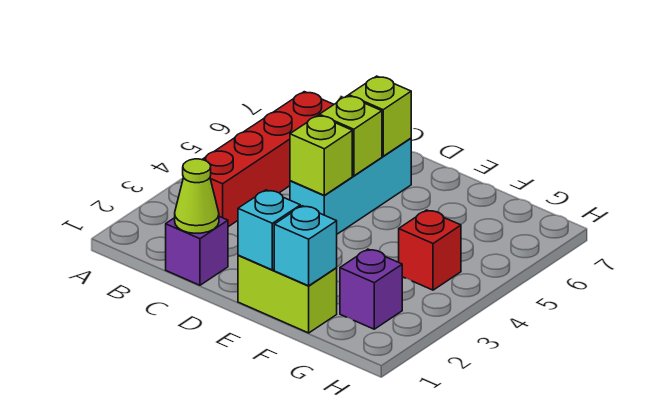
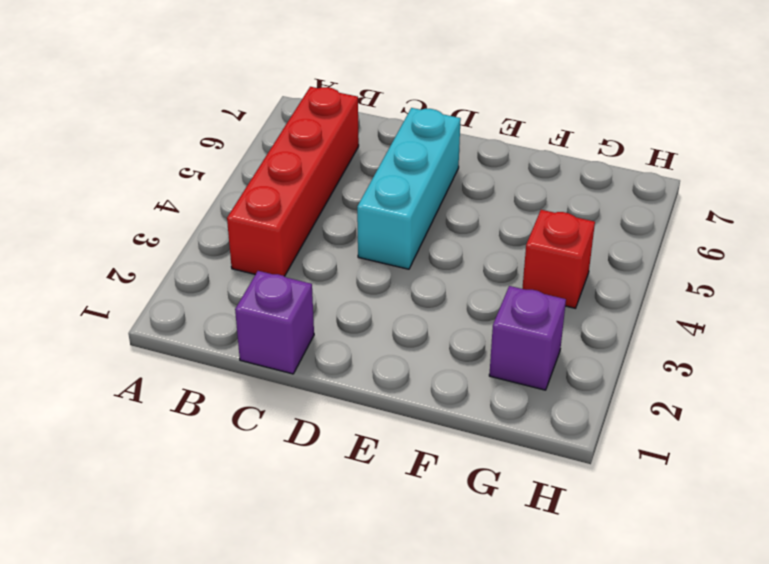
none -> lime brick E1:F1 level 1
none -> lime cone C1 level 2
none -> lime brick D4 level 2

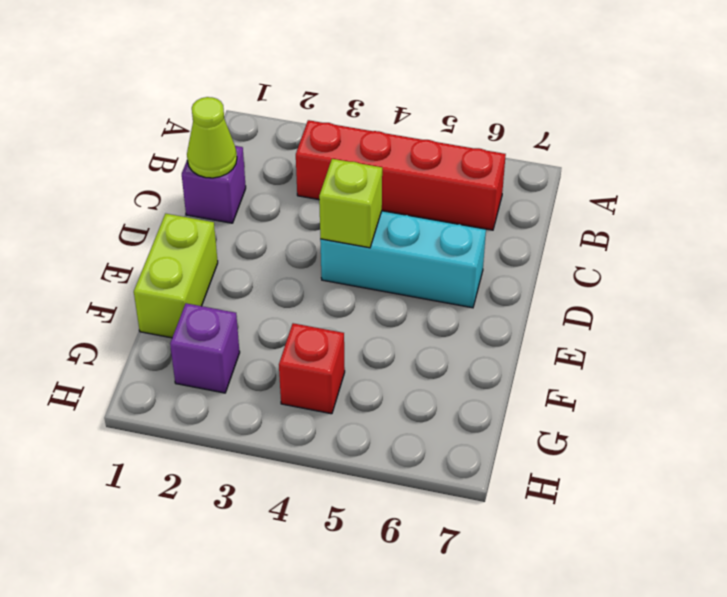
none -> lime brick D5 level 2
none -> lime brick D6 level 2
none -> cyan brick E1 level 2

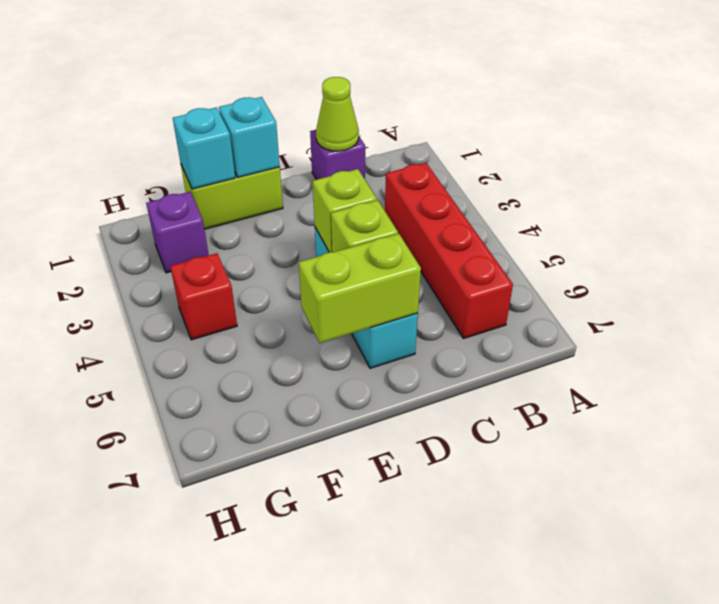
lime brick D6:E6 level 2 -> lime brick D6 level 2

